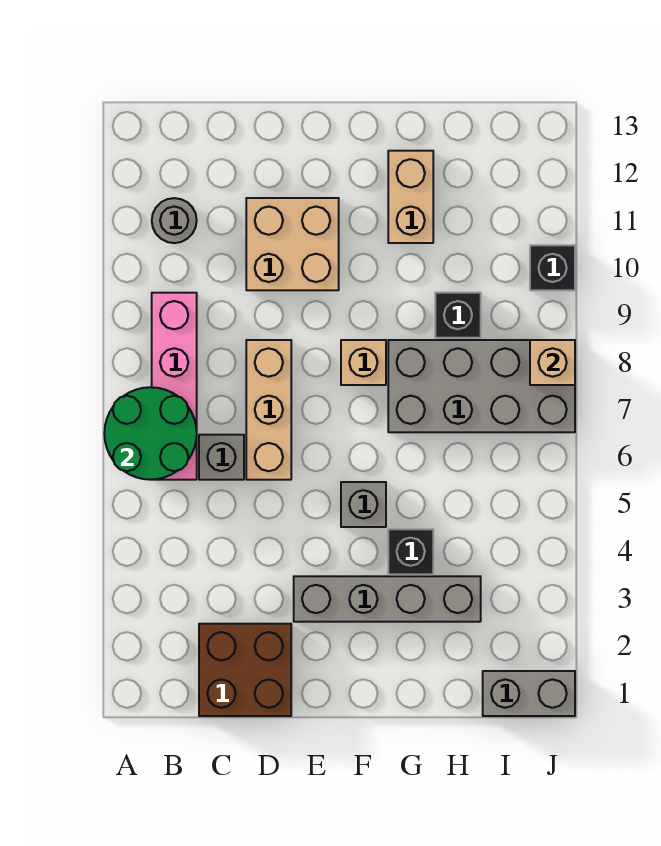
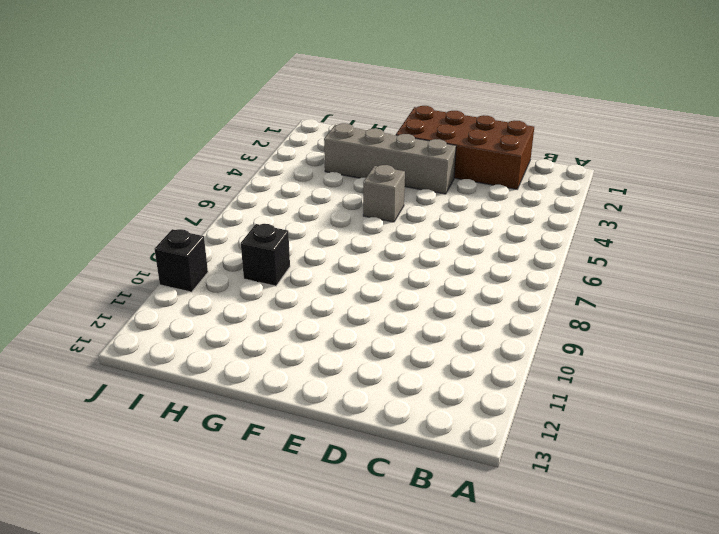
brown brick C1:F2 level 1 -> brown brick C1:D2 level 1
none -> pink brick B6:B9 level 1
none -> grey round brick B11 level 1
none -> grey brick C6 level 1

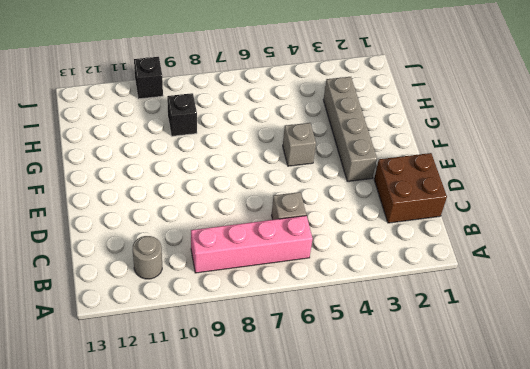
none -> tan brick D6:D8 level 1
none -> tan brick D10:E11 level 1
none -> tan brick F8 level 1

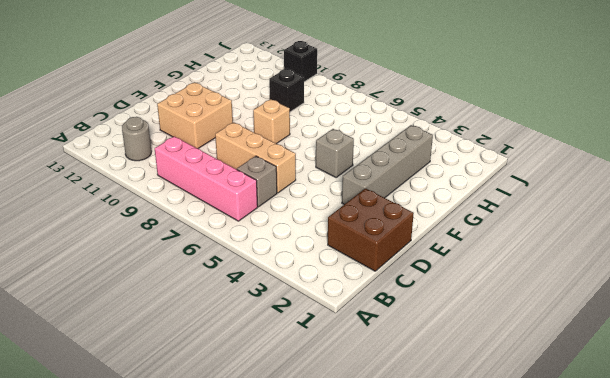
none -> black brick G4 level 1
none -> grey brick G7:J8 level 1
none -> tan brick G11:G12 level 1

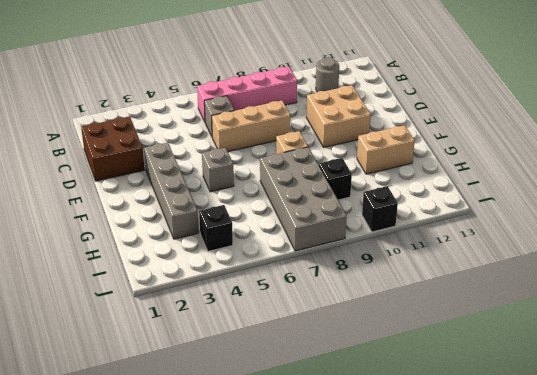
black brick I4 level 1 -> black brick G4 level 1
none -> grey brick I1:J1 level 1
none -> green round brick A6:B7 level 2
none -> tan brick J8 level 2

